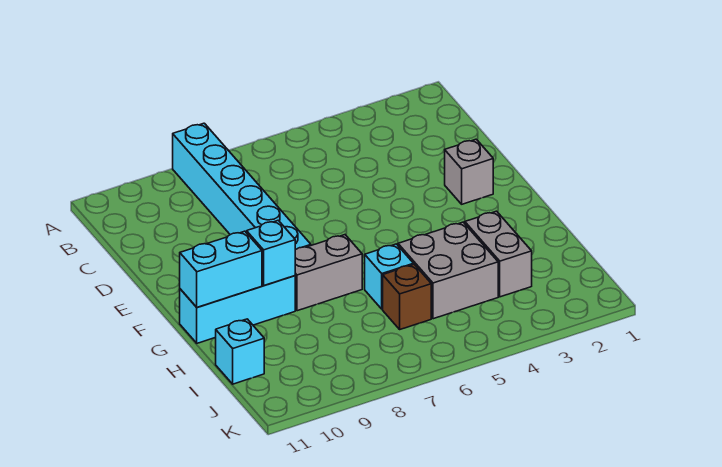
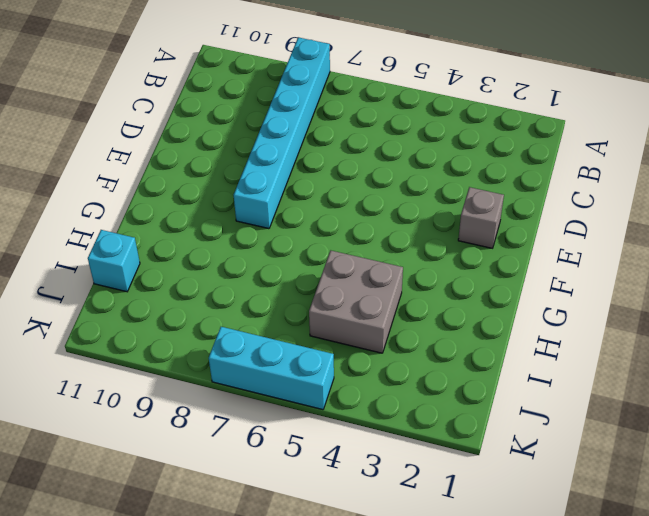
cyan brick K5:K7 level 1 -> cyan brick G9:G11 level 1
none -> grey brick G7:G8 level 1
none -> grey brick H3:I3 level 1

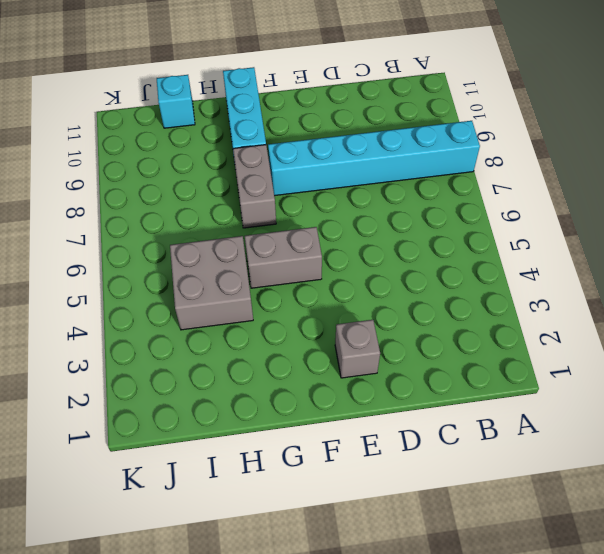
grey brick F5:G5 level 1 -> grey brick H3:I3 level 1
none -> cyan brick H6 level 1
none -> brown brick I6 level 1

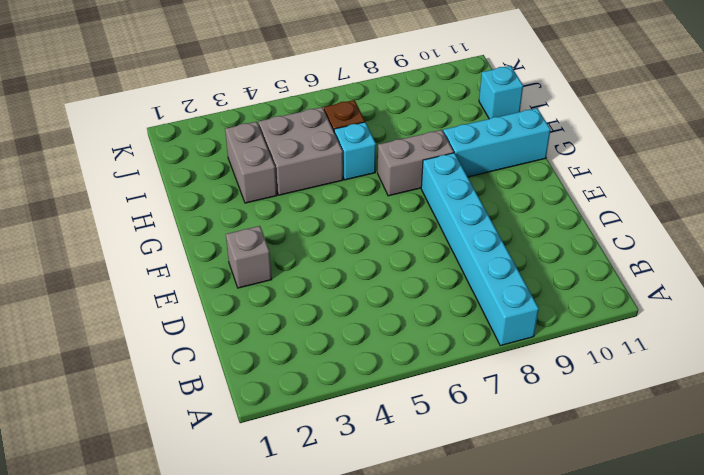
none -> cyan brick G9 level 2
none -> cyan brick G10:G11 level 2

